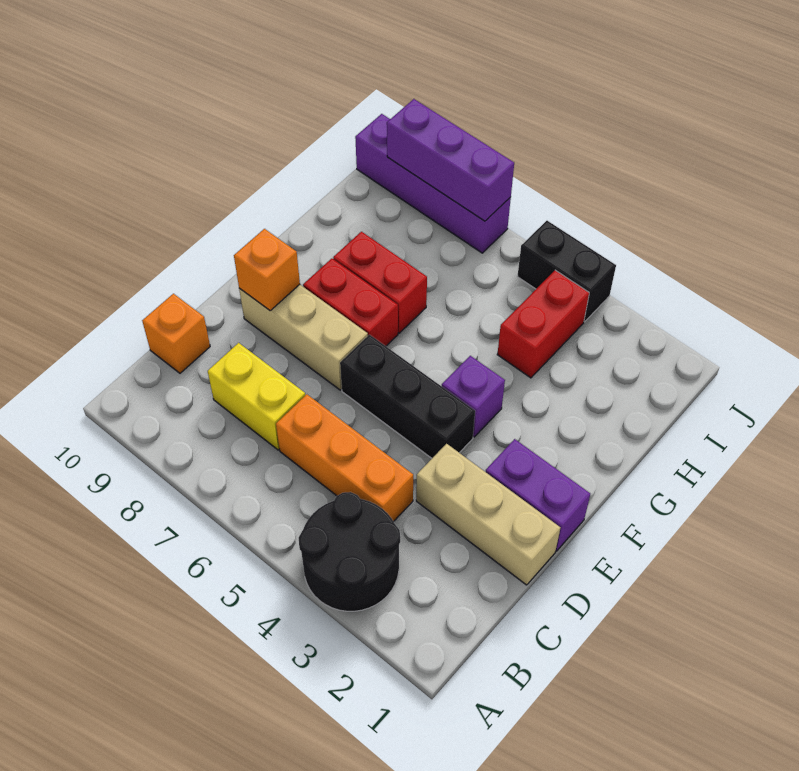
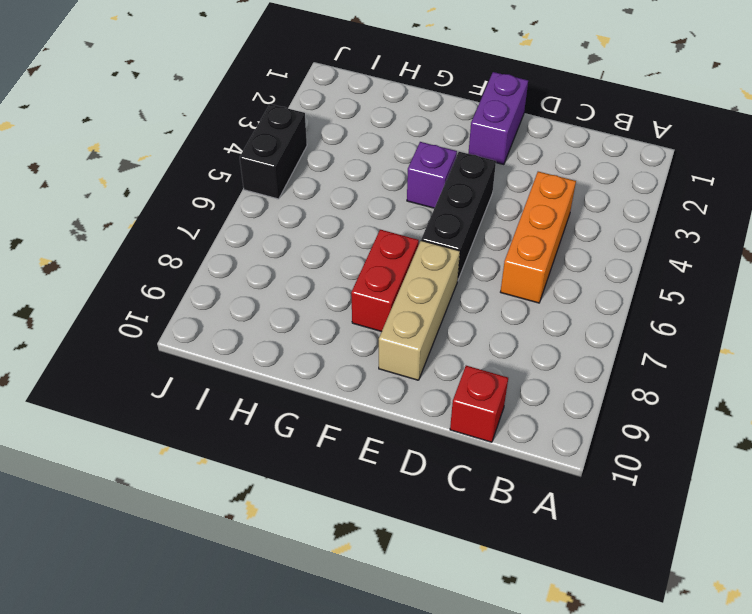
red brick C10 level 1 -> orange brick C10 level 1
none -> black round brick A3:B4 level 1
none -> yellow brick C7:C8 level 1
none -> tan brick D1:D3 level 1

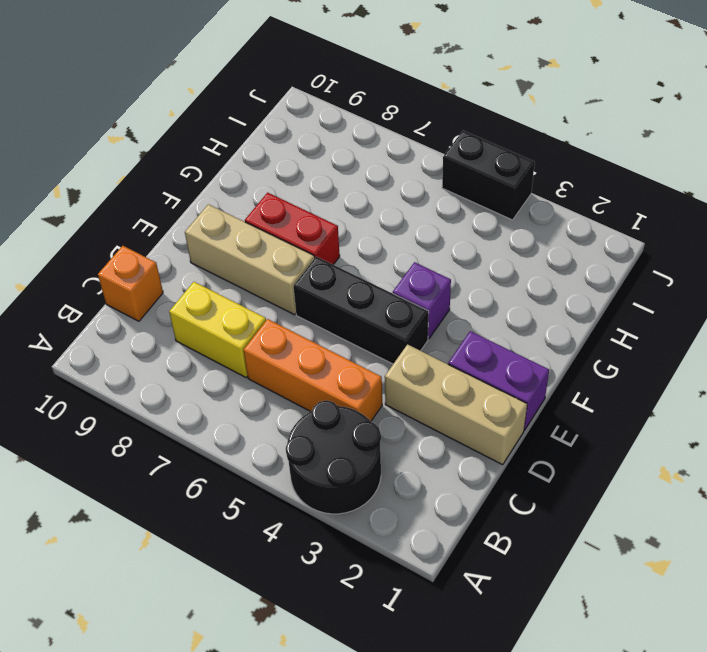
none -> red brick G7:G8 level 1
none -> red brick H4:I4 level 1
none -> purple brick J7:J10 level 1

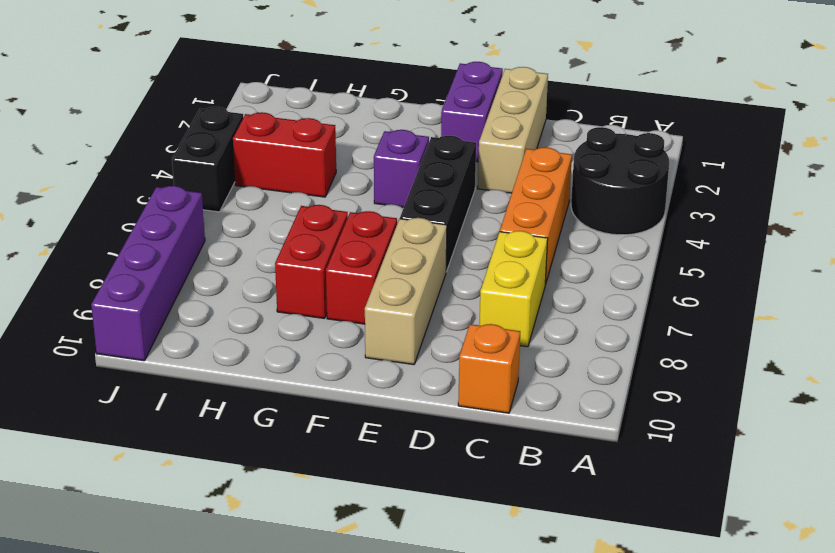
none -> orange brick E9 level 2
none -> purple brick J7:J9 level 2

